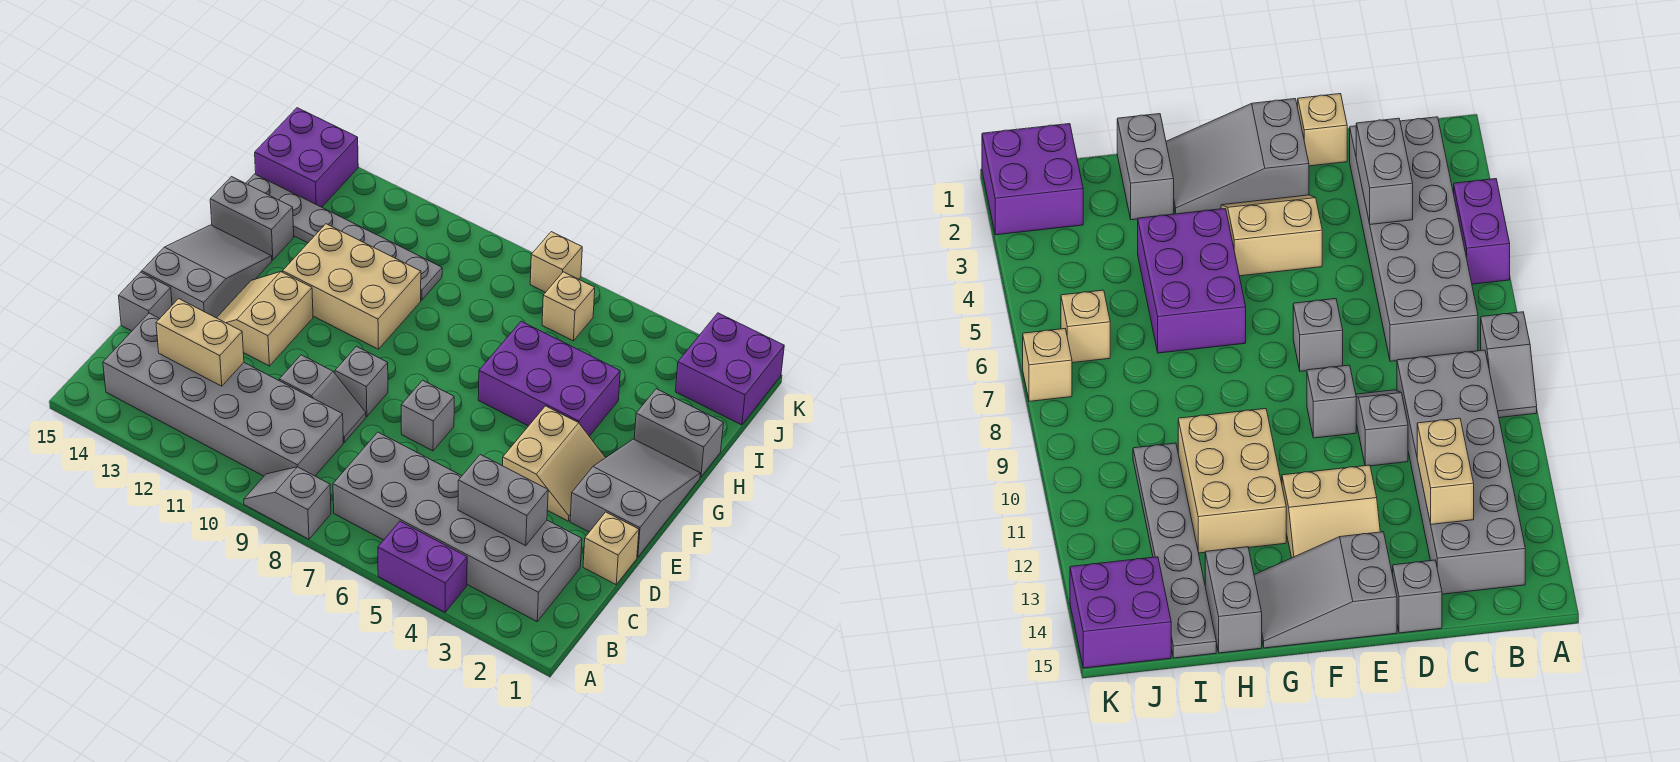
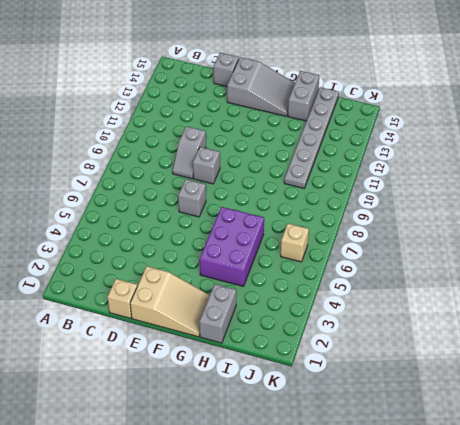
tan slope E1:G2 level 1 top E -> grey slope E1:G2 level 1 top E
none -> purple brick A4:A5 level 1
none -> grey slope A8:A9 level 1 top 8
none -> grey brick B2:C7 level 1

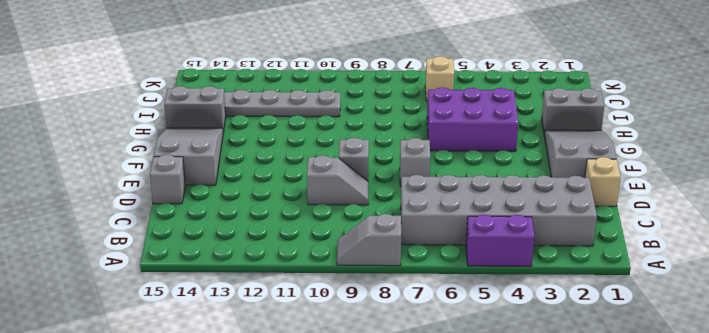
none -> grey brick B9:C14 level 1
none -> tan slope E3:F4 level 1 top 4
none -> tan slope E12:F13 level 1 top 12

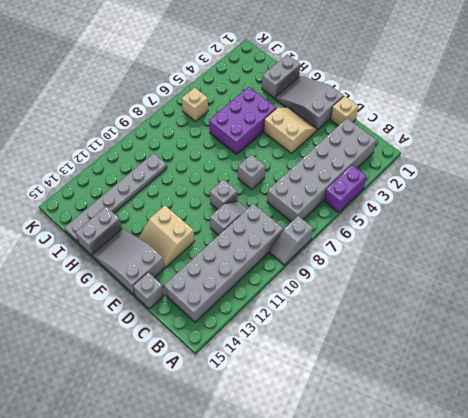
none -> tan brick G10:H12 level 1
none -> purple brick J1:K2 level 1
none -> purple brick J14:K15 level 1

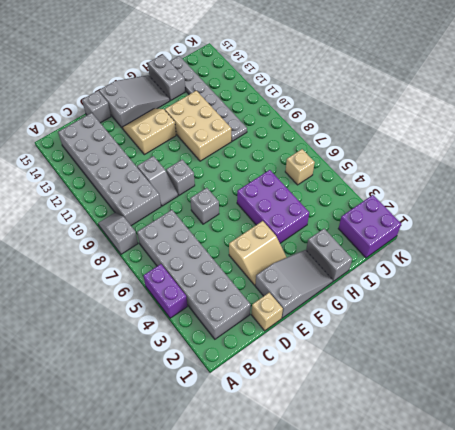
none -> purple brick J14:K15 level 1
none -> tan brick K7 level 1
none -> grey brick C3:C4 level 2

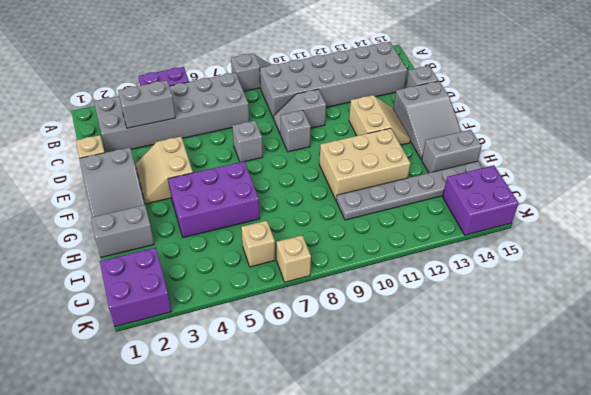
none -> tan brick C12:C13 level 2

